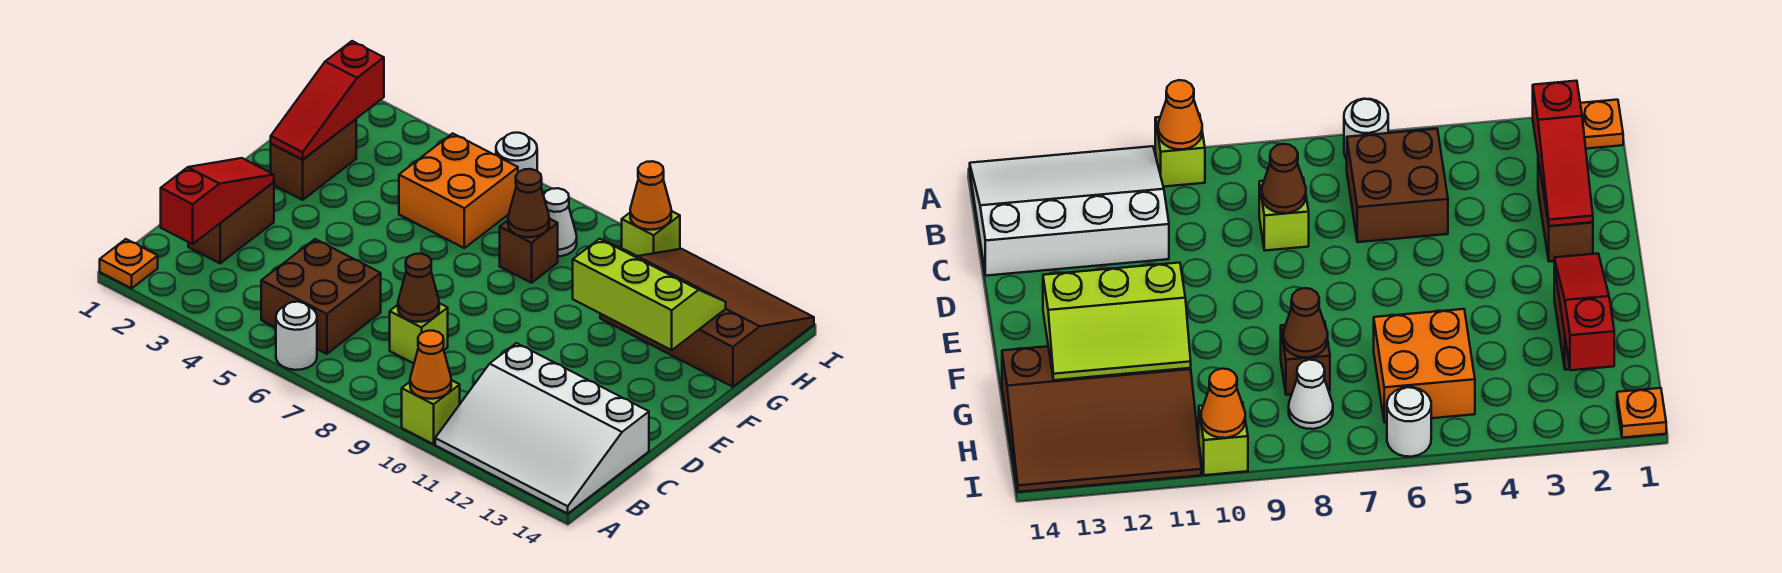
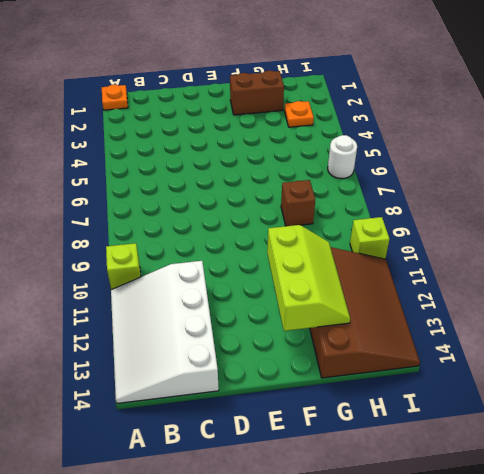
orange plate H3 level 1 -> orange plate I1 level 1
none -> white round brick A6 level 1
none -> brown brick B5:C6 level 1
none -> brown brick C2:D2 level 1

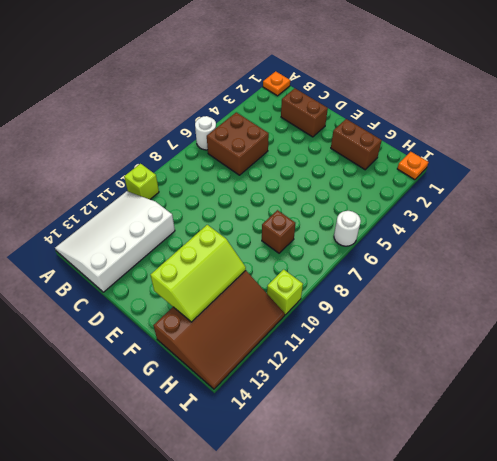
none -> lime brick C8 level 1
none -> orange brick G5:H6 level 1
none -> white cone H8 level 1

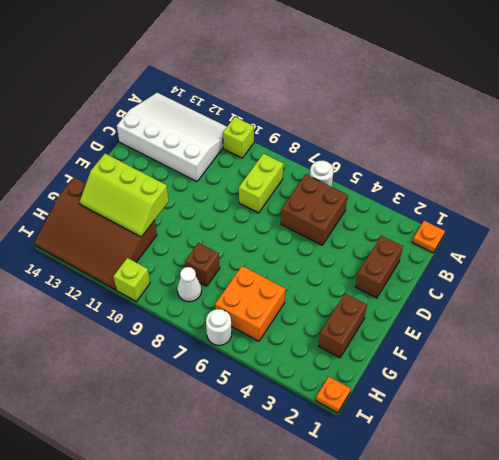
lime brick B8:C8 level 1 -> lime brick C8 level 1
none -> orange cone A10 level 2
none -> red slope B2:D2 level 2 top B
none -> brown cone C8 level 2

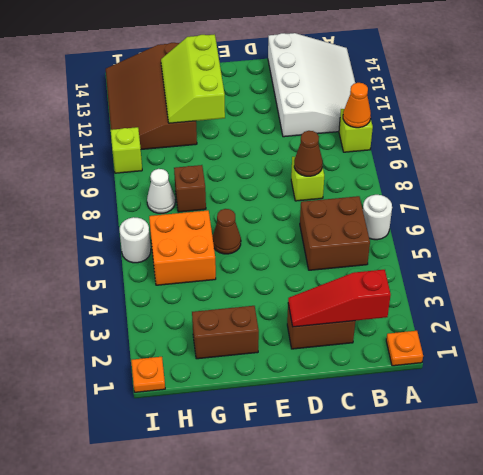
brown cone F6 level 1 -> brown cone G8 level 2
none -> red slope F2:H2 level 2 top H
none -> orange cone I10 level 2

